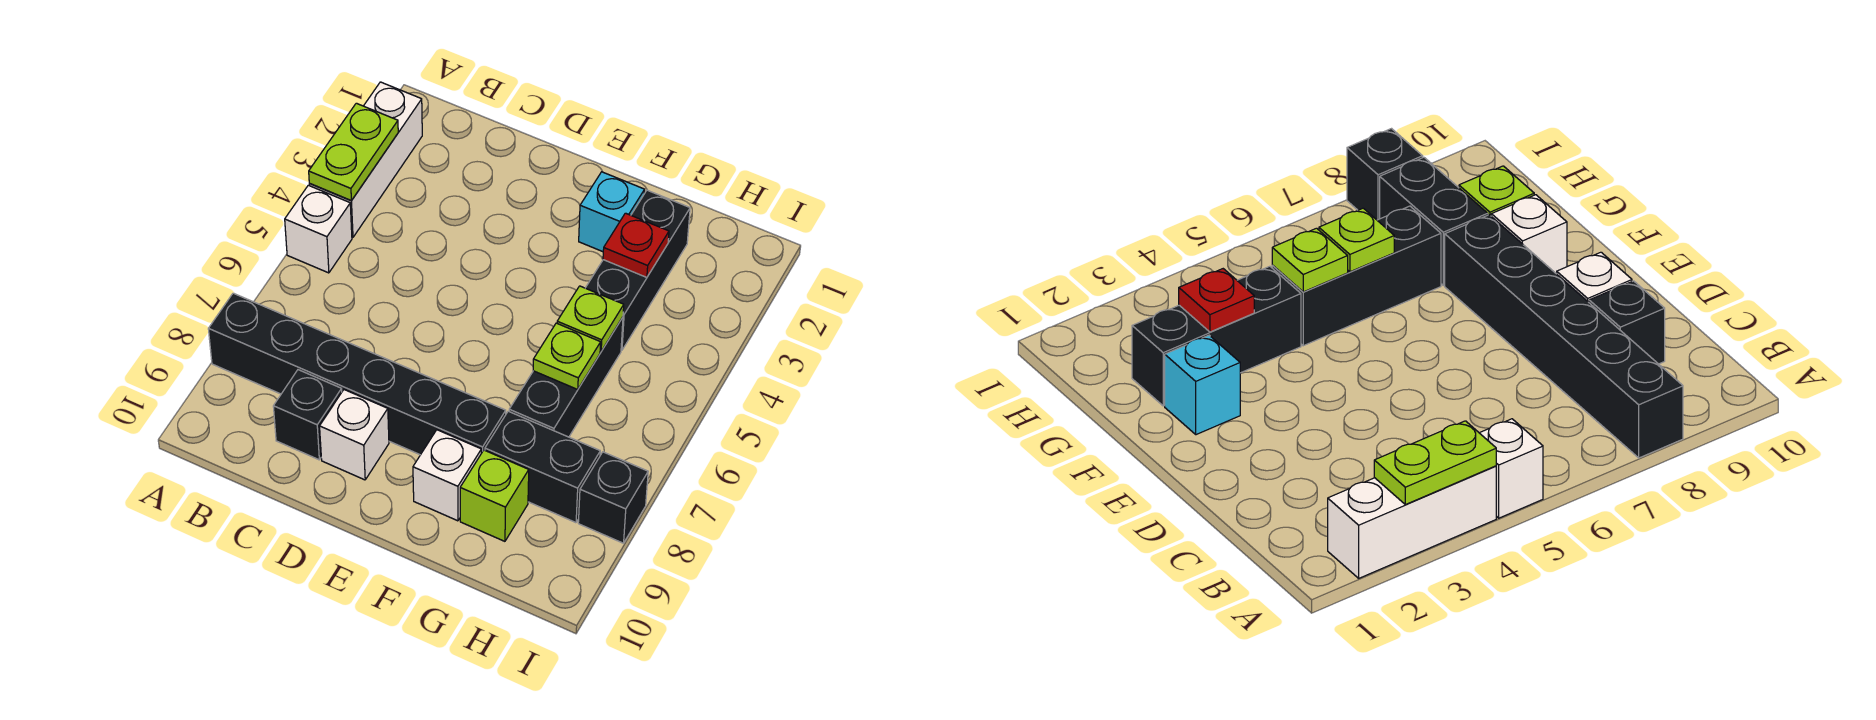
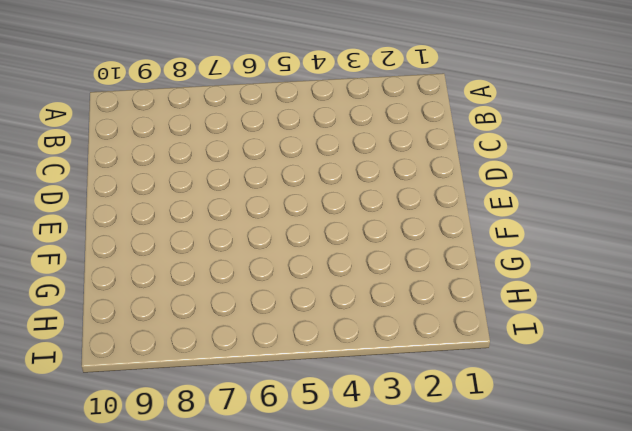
none -> white brick A2:A4 level 1
none -> white brick A5 level 1
none -> black brick A8:F8 level 1

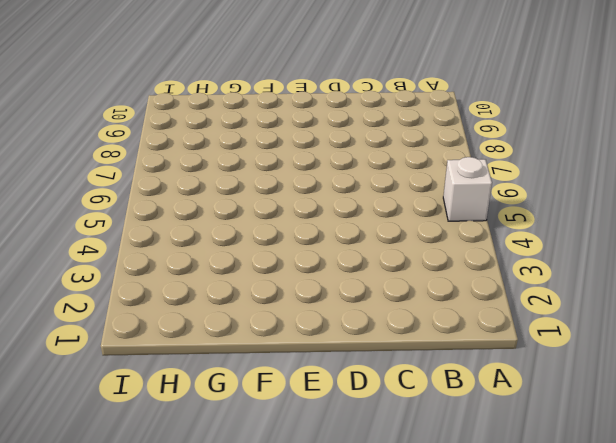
none -> white brick A2:A4 level 1
none -> black brick A8:F8 level 1
none -> black brick C9 level 1

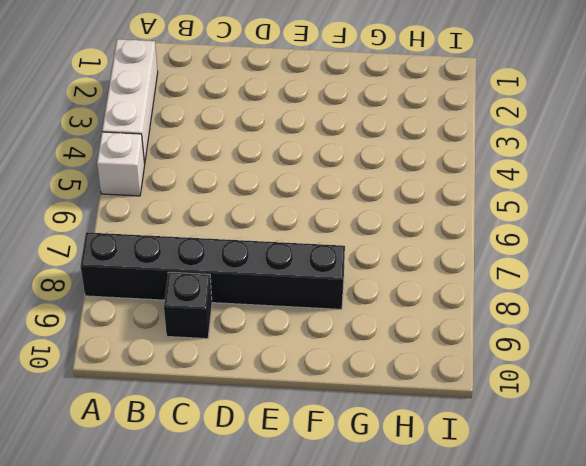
none -> white brick D9 level 1
none -> cyan brick F2 level 1
none -> white brick F9 level 1

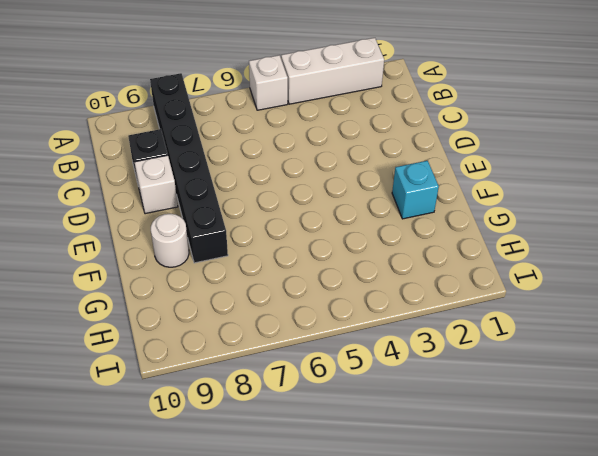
white round brick F9 level 1 -> white brick F9 level 1
none -> black brick G2:G4 level 1
none -> black brick G5:G7 level 1
none -> black brick G8:H8 level 1

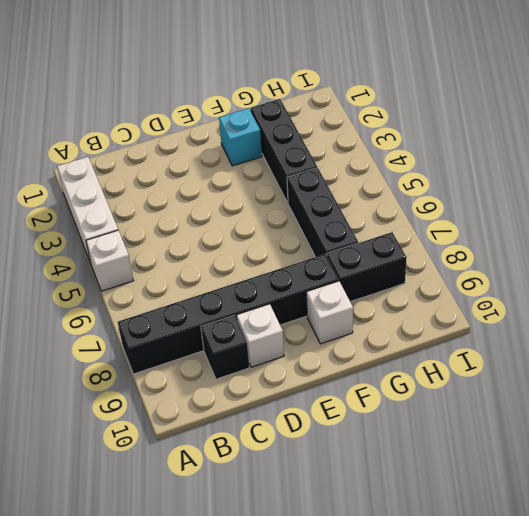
none -> lime brick G9 level 1
none -> black brick I8 level 1
none -> lime plate A3:A4 level 2

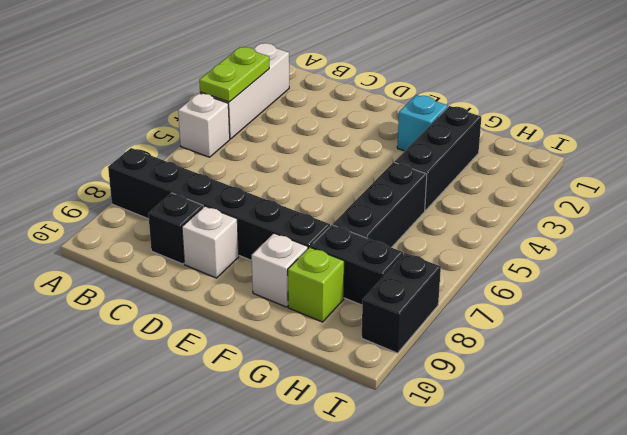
black brick I8:I9 level 1 -> black brick I8 level 1
none -> red plate G3 level 2
none -> lime plate G5 level 2
none -> lime plate G6 level 2

